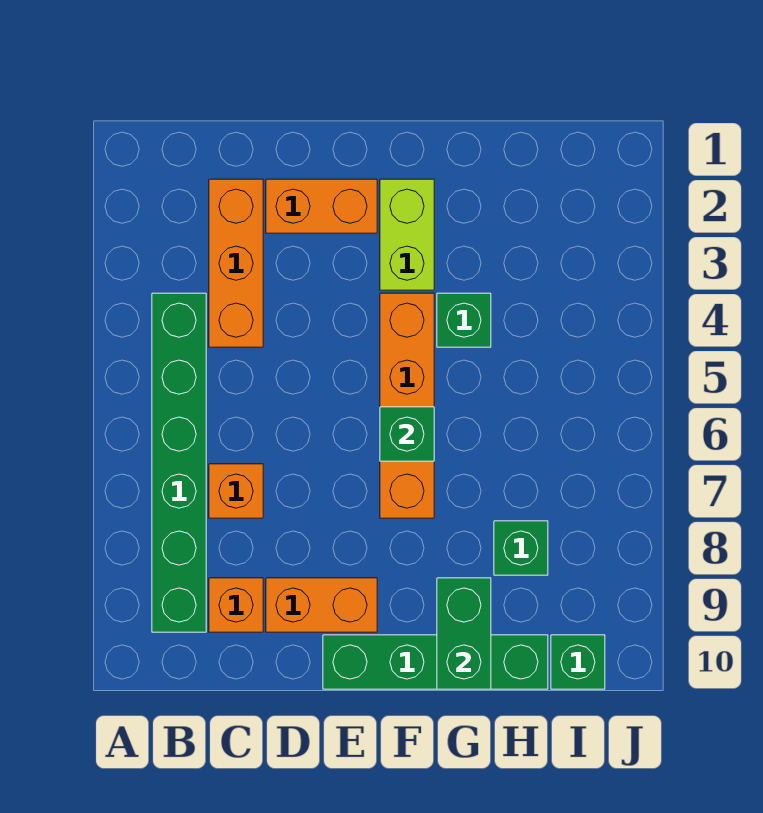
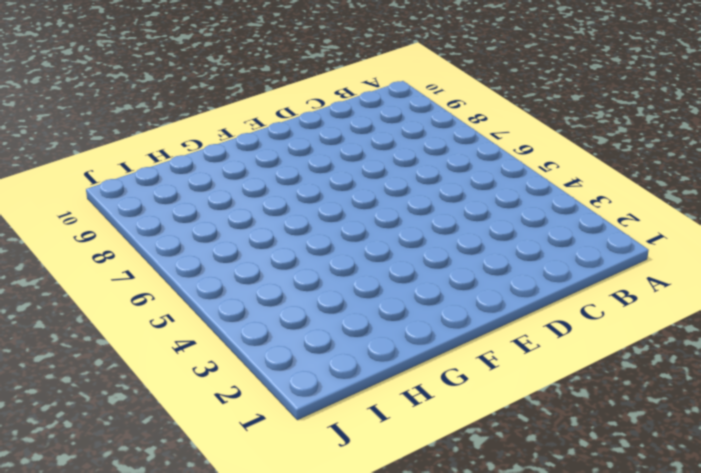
none -> green brick B4:B9 level 1
none -> orange brick C2:C4 level 1
none -> orange brick C7 level 1

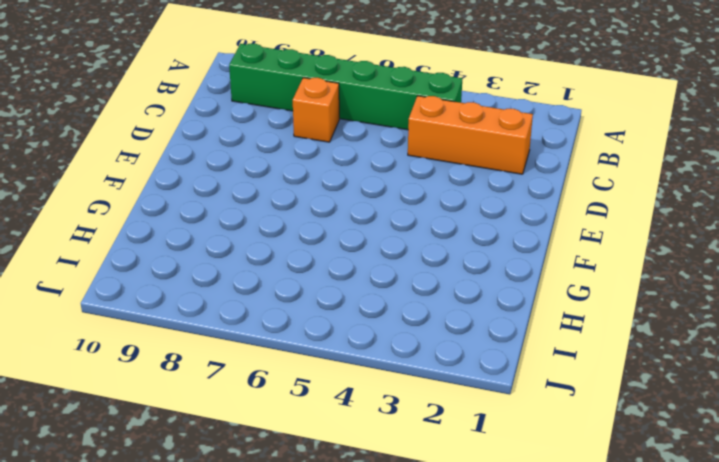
none -> orange brick C9 level 1
none -> orange brick D2:E2 level 1
none -> orange brick D9:E9 level 1

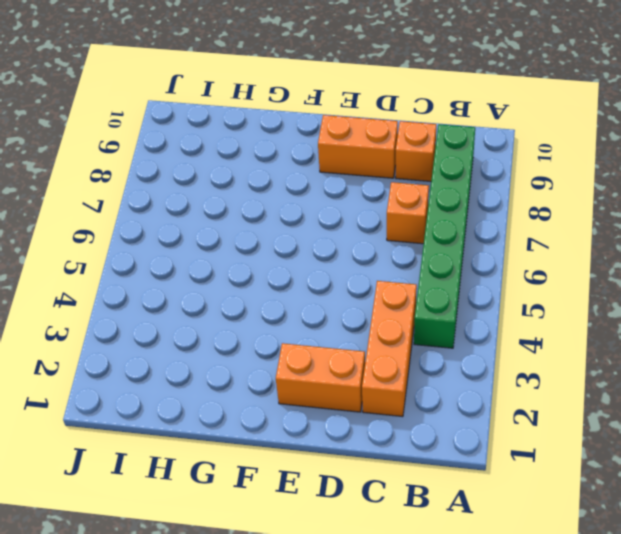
none -> green brick E10:H10 level 1
none -> lime brick F2:F3 level 1
none -> orange brick F4:F7 level 1

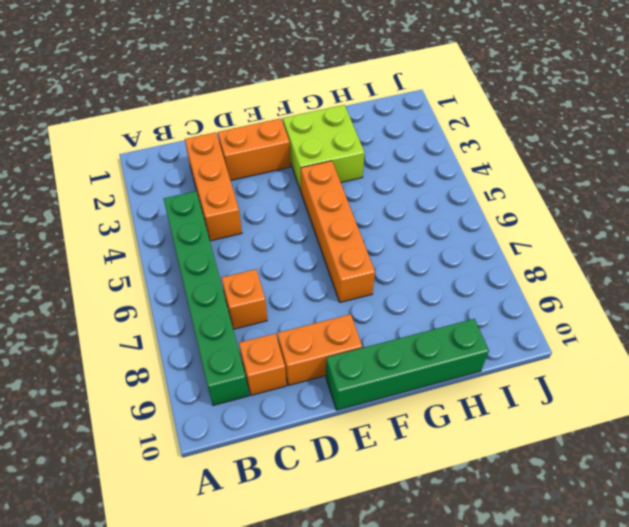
lime brick F2:G3 level 1 -> lime brick F2:F3 level 1
none -> green brick G4 level 1
none -> green brick H8 level 1
none -> green brick I10 level 1

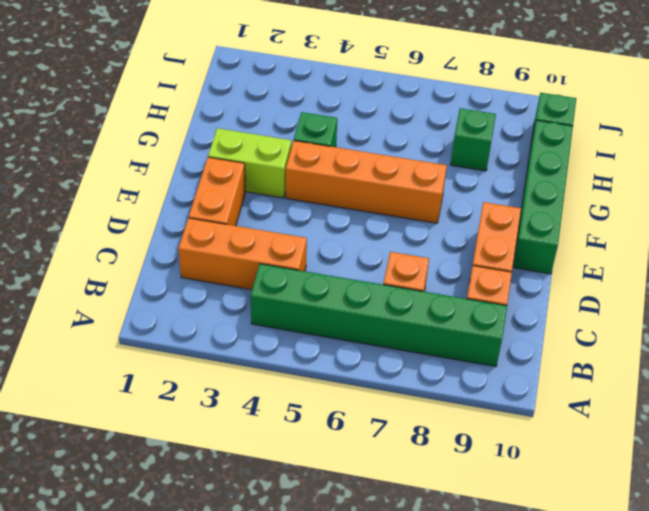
none -> green brick F6 level 2
none -> green brick G9:G10 level 2

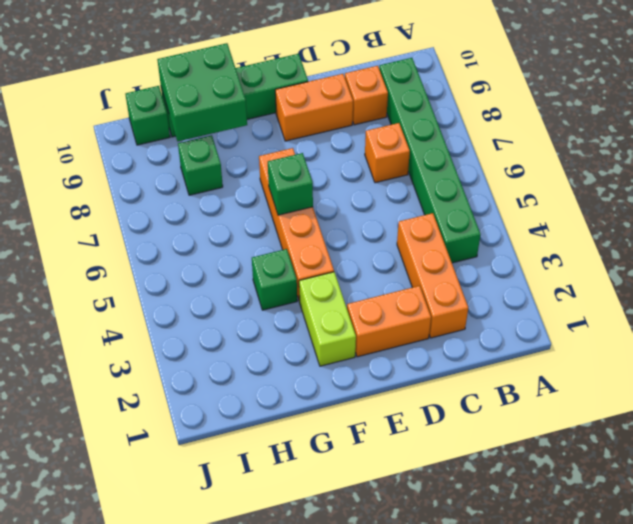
green brick G9:H10 level 2 -> green brick G9:G10 level 2

